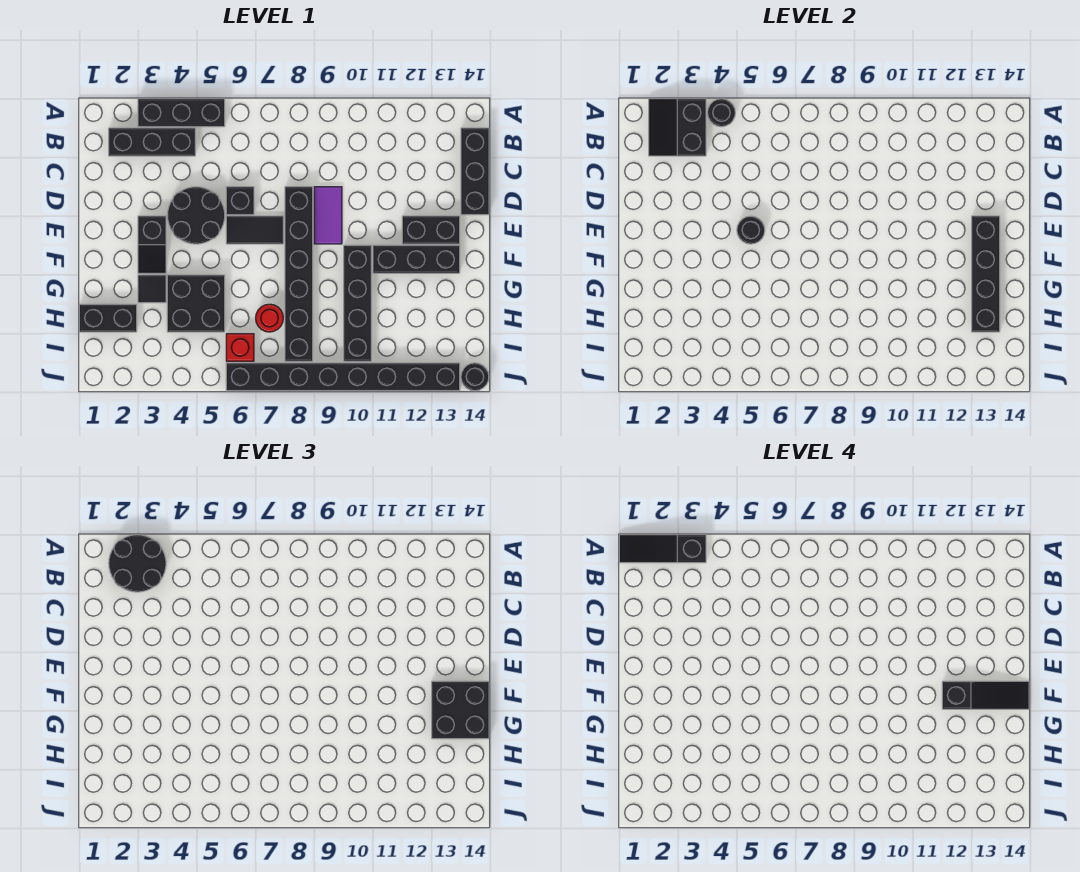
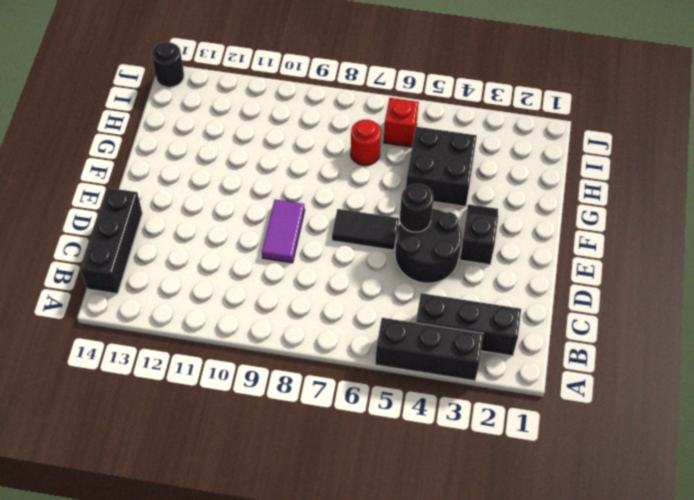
none -> black brick D6 level 1
none -> black brick D8:I8 level 1
none -> black brick E12:E13 level 1

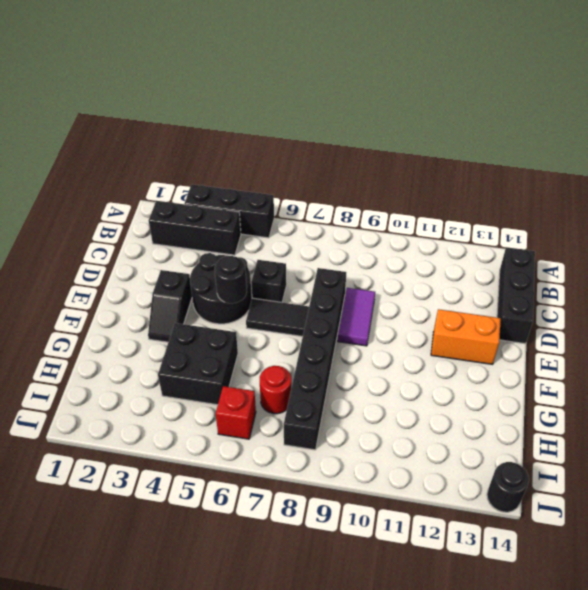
orange brick E12:E13 level 1 -> black brick E12:E13 level 1
none -> black brick F10:I10 level 1
none -> black brick F11:F13 level 1
none -> black tile G3 level 1

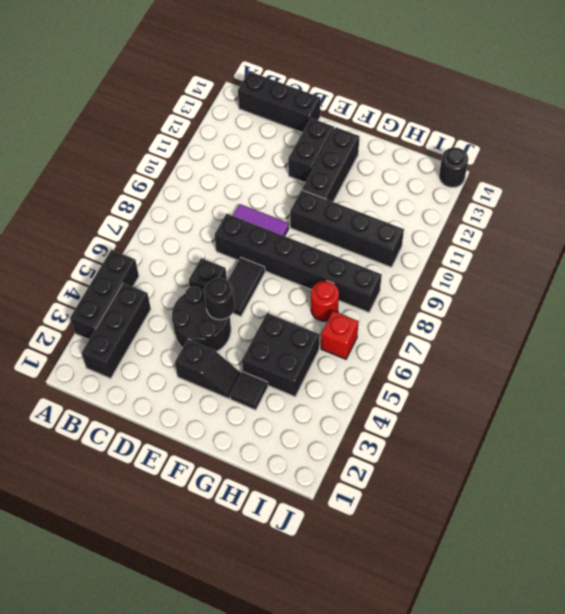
none -> black brick H1:H2 level 1
none -> black brick J6:J13 level 1
none -> black slope A2:B3 level 2 top 3

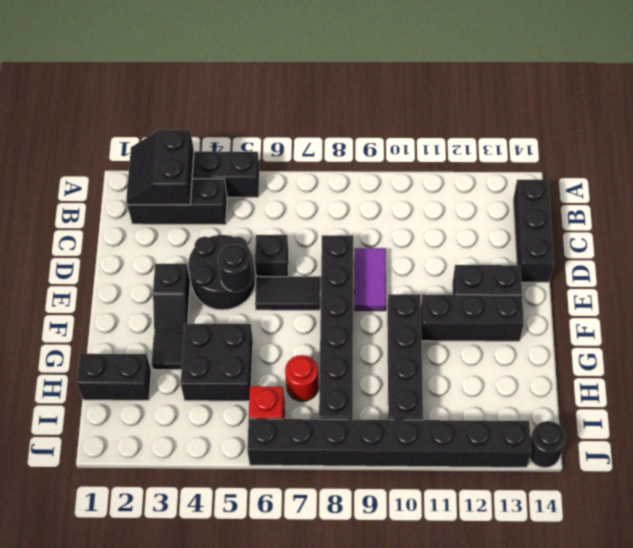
none -> black round brick A4 level 2
none -> black brick E13:H13 level 2
none -> black round brick A2:B3 level 3

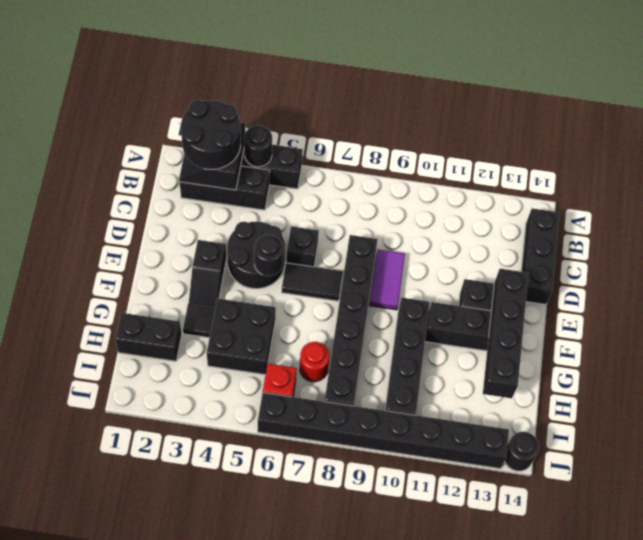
none -> black brick F13:G14 level 3
none -> black slope A1:A3 level 4 top 3
none -> black slope F12:F14 level 4 top 12

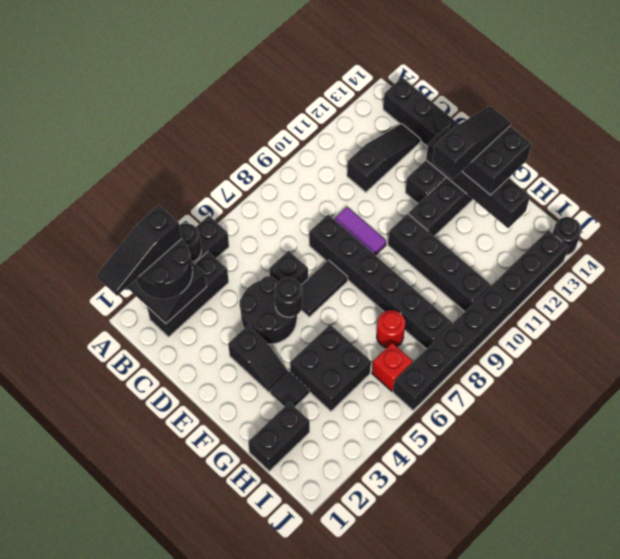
black slope C11:C13 level 1 top 11 -> none

